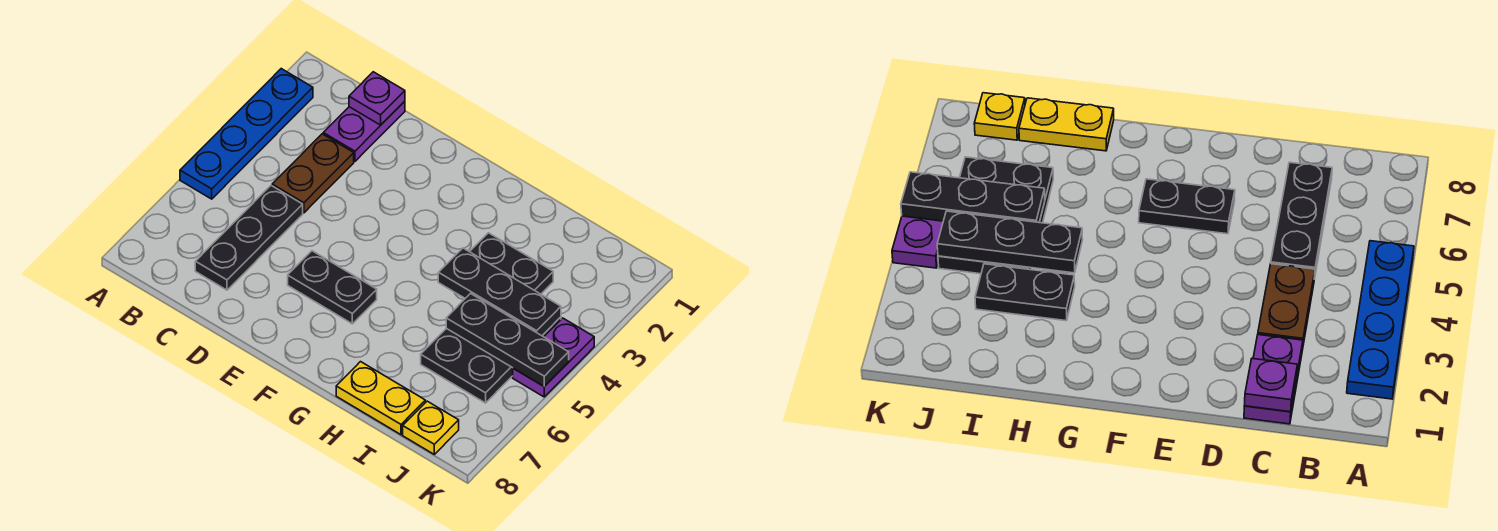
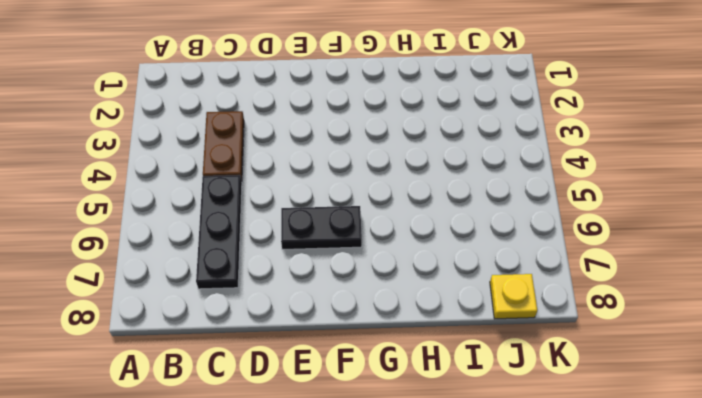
none -> blue plate A2:A5 level 1
none -> purple plate C1:C2 level 1
none -> black plate H3:I3 level 1

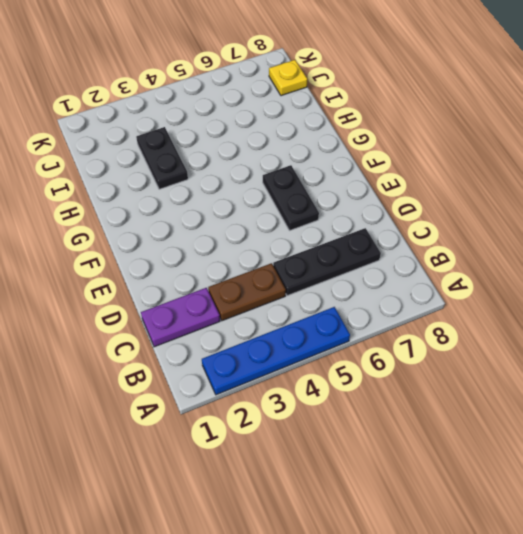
none -> yellow plate H8:I8 level 1
none -> black plate I4:J6 level 1
none -> purple plate K4:K5 level 1

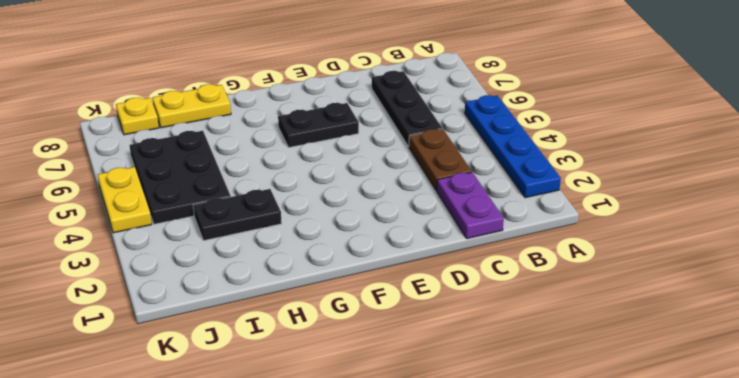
yellow plate K4:K5 level 1 -> purple plate K4:K5 level 1
none -> purple plate C1 level 2
none -> black plate H4:J4 level 2
none -> black plate I5:K5 level 2

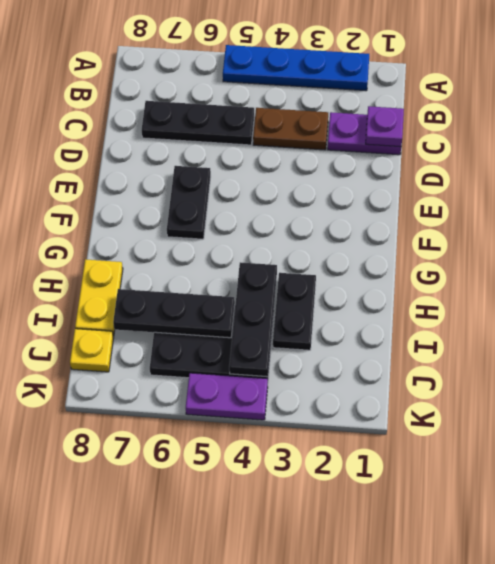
black plate I5:I7 level 2 -> black plate I5:K5 level 2

